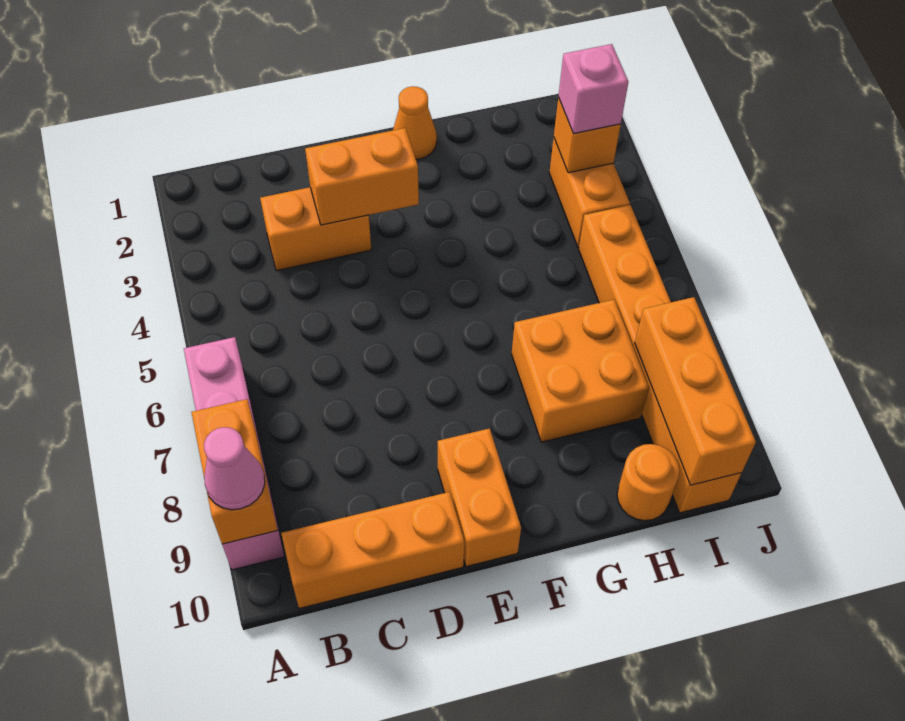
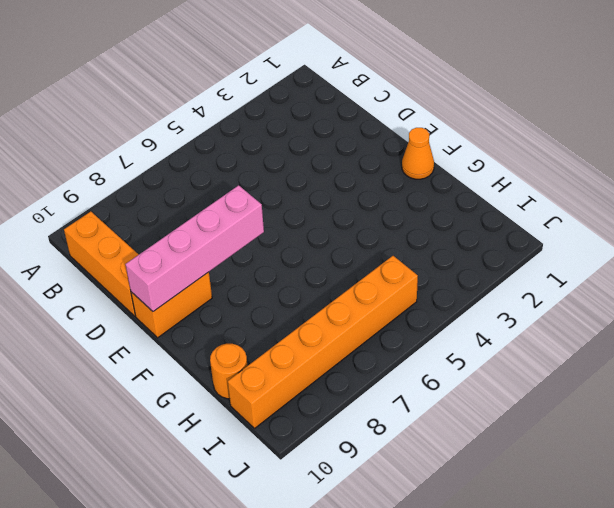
pink brick E7:E10 level 2 -> pink brick A6:A9 level 1
none -> orange brick C3:D3 level 1
none -> orange brick G7:H8 level 1
none -> orange brick I3:I4 level 1

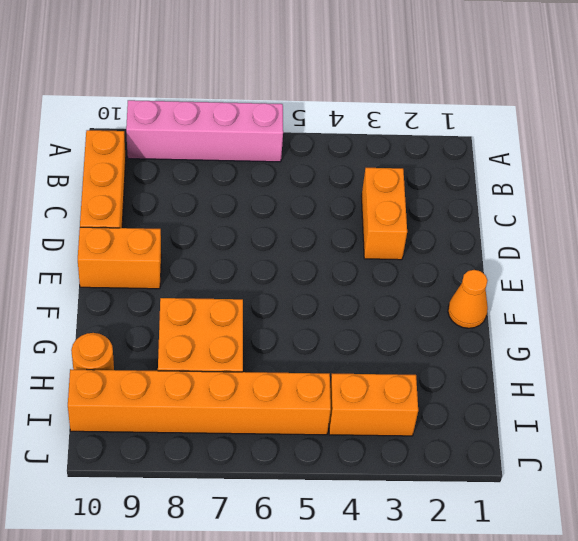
none -> orange brick A8:A9 level 2
none -> orange brick D3:E3 level 2
none -> orange brick I3 level 2

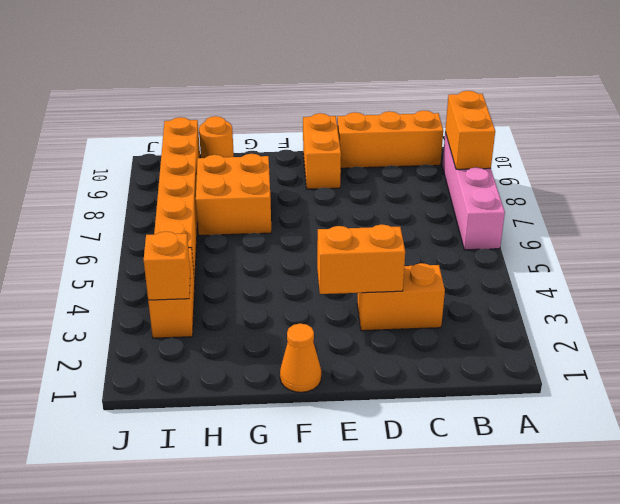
none -> orange brick I8:I10 level 2
none -> pink cone A9 level 3
none -> pink brick I3 level 3

